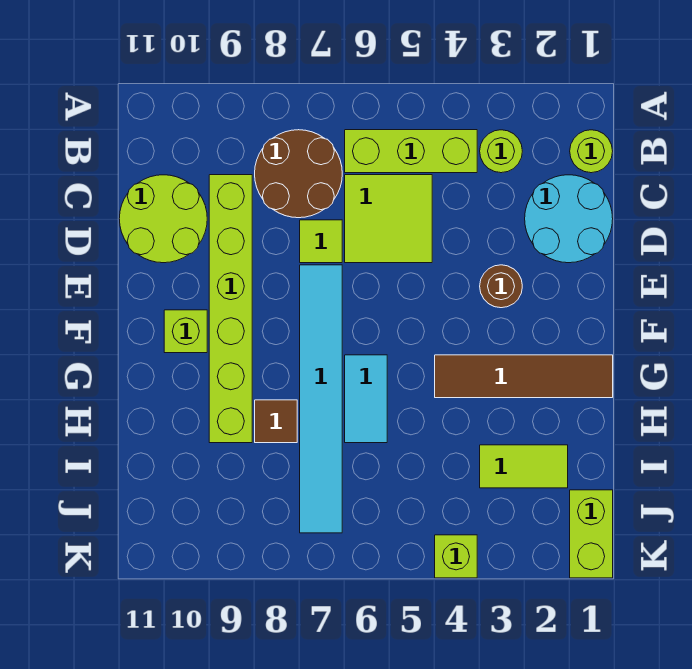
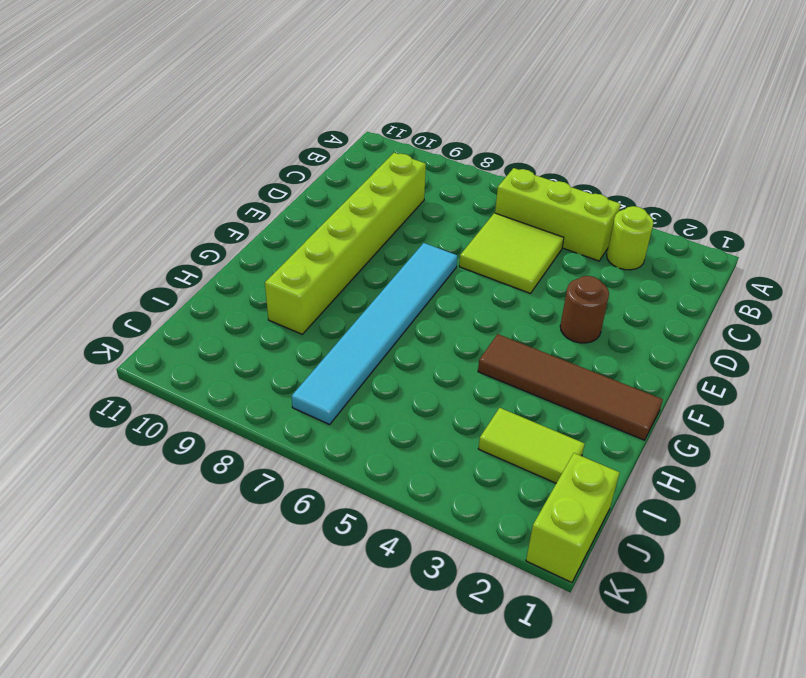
none -> lime round brick B1 level 1
none -> brown round brick B7:C8 level 1
none -> cyan round brick C1:D2 level 1

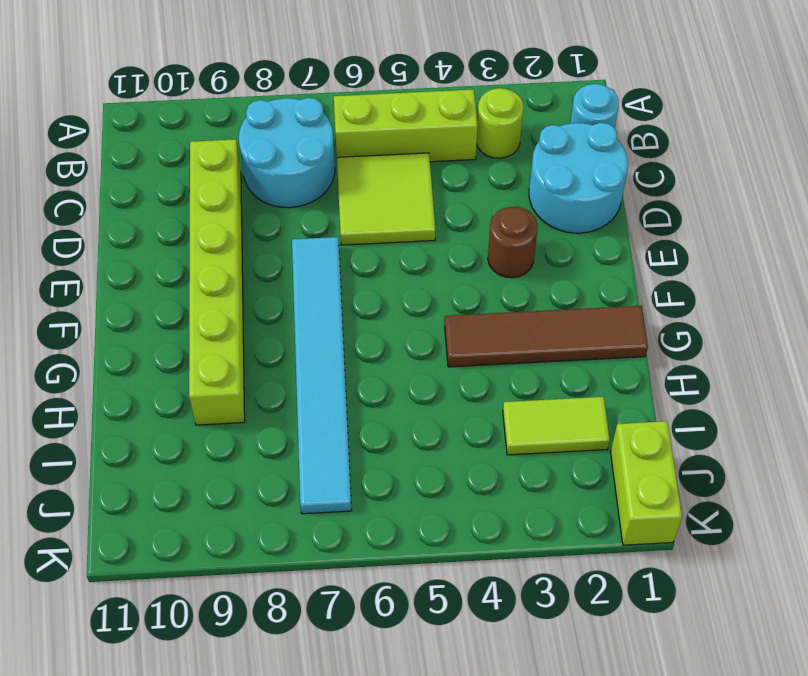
cyan round brick B1 level 1 -> lime round brick B1 level 1
cyan round brick B7:C8 level 1 -> brown round brick B7:C8 level 1
none -> lime round brick C10:D11 level 1
none -> lime tile D7 level 1
none -> lime brick F10 level 1

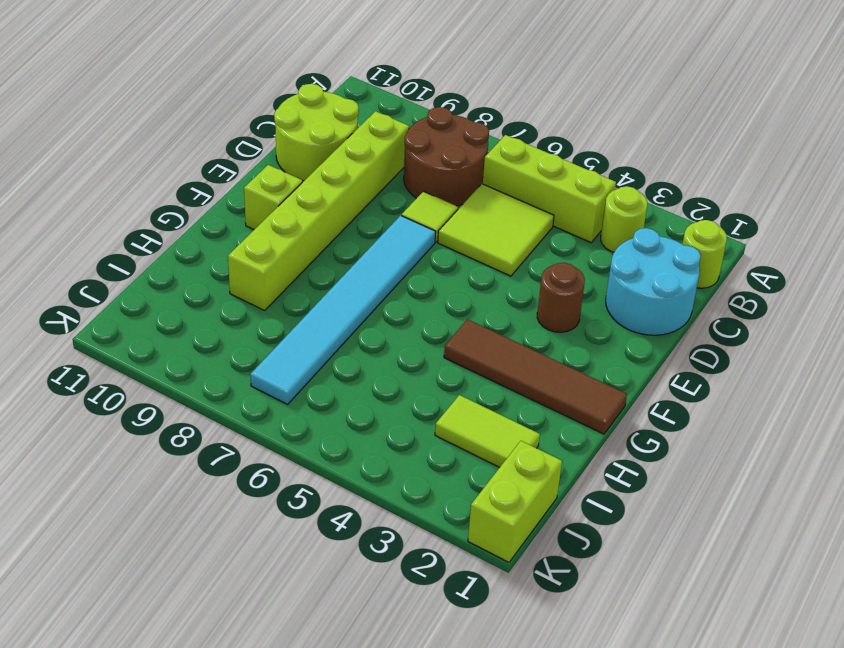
none -> cyan tile G6:H6 level 1
none -> brown tile H8 level 1
none -> lime brick K4 level 1

